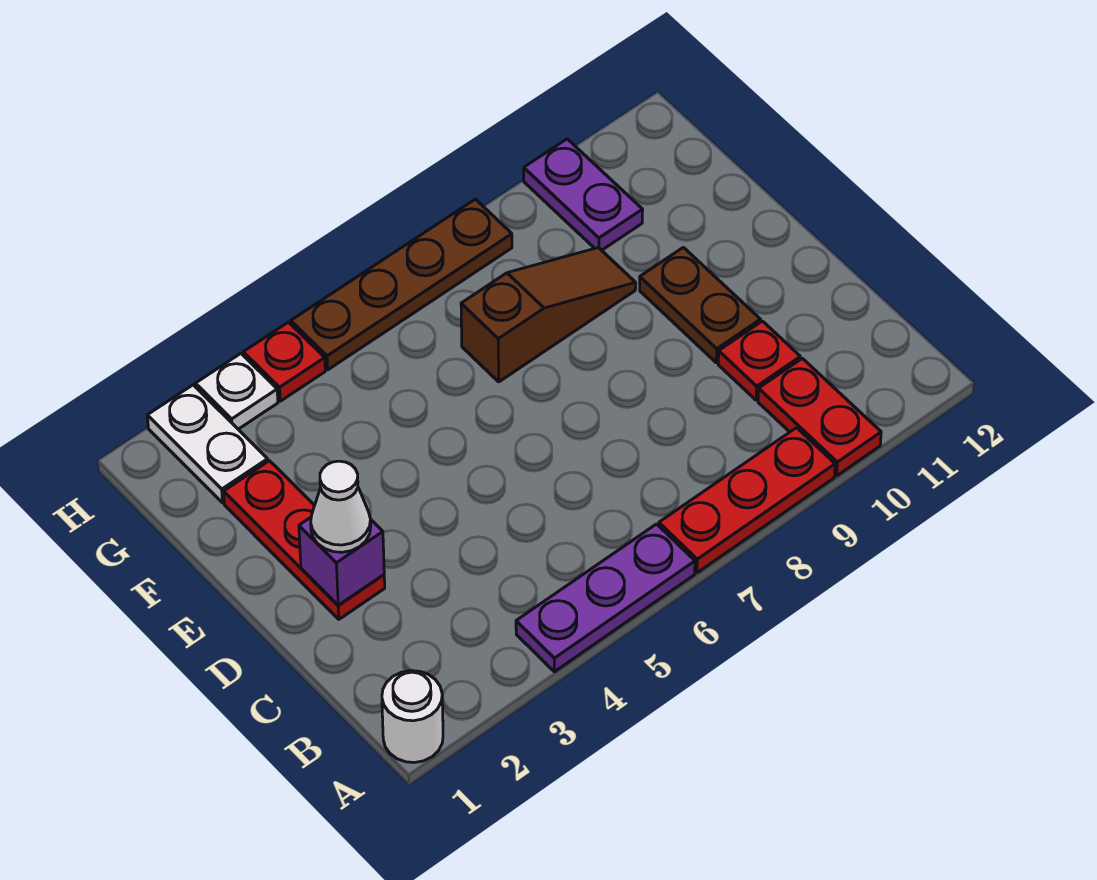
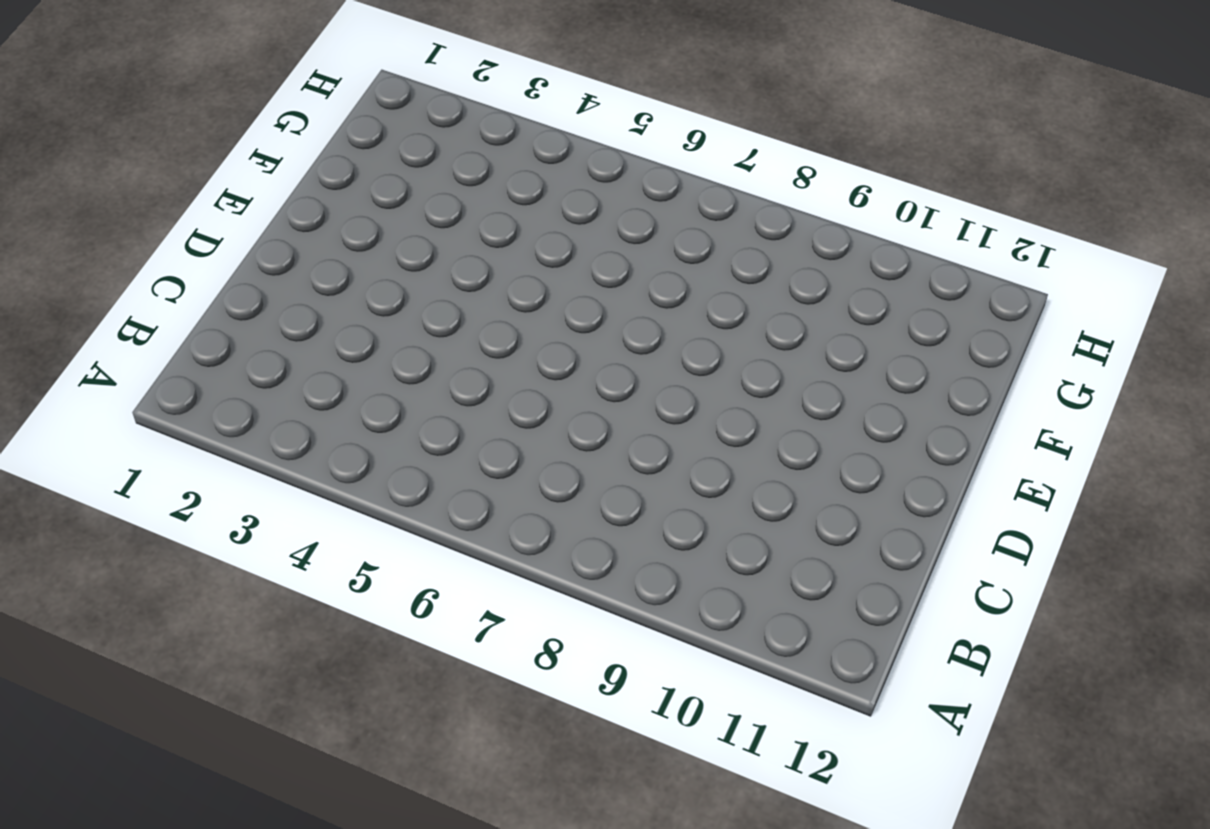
none -> white round brick A1 level 1
none -> purple plate A4:A6 level 1
none -> red plate A7:A9 level 1

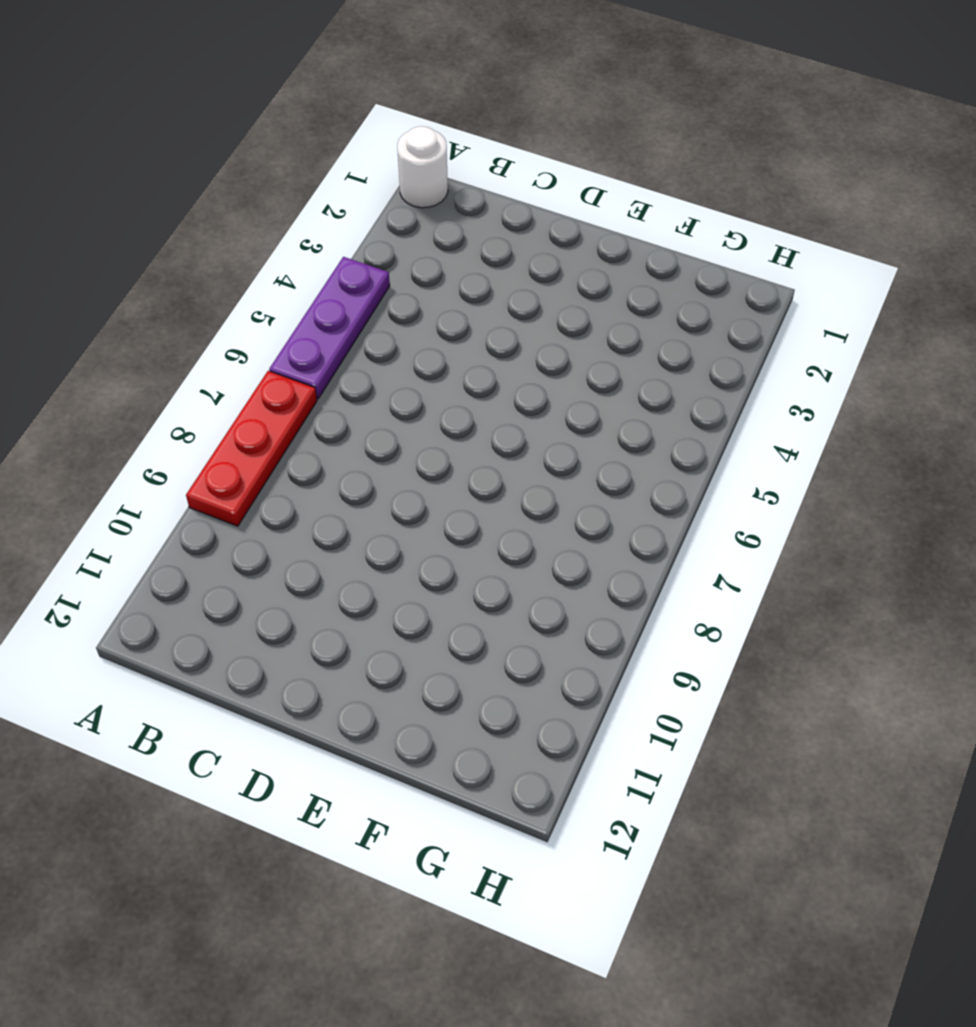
none -> red plate A10:B10 level 1
none -> red plate C10 level 1
none -> red plate D2:F2 level 1

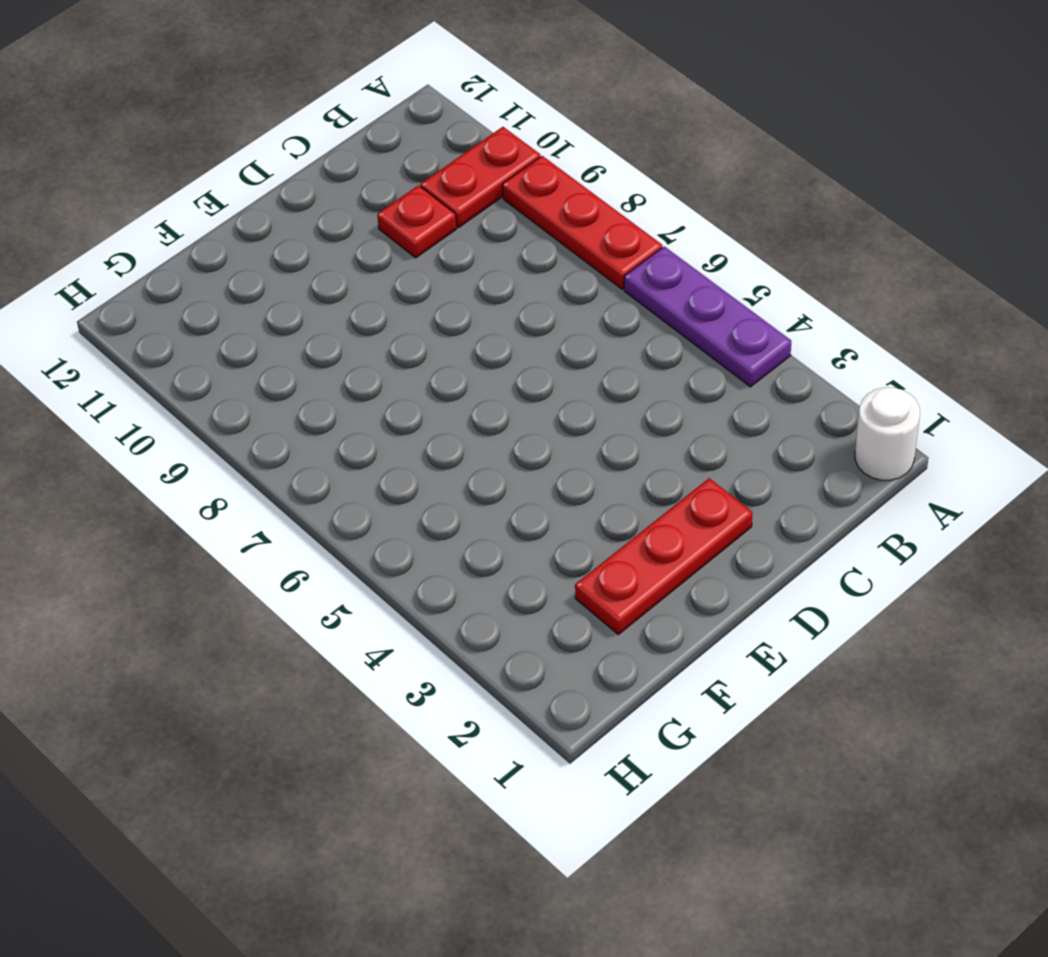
none -> brown plate D10:E10 level 1
none -> brown slope F7:F9 level 1 top 7
none -> white plate G2:H2 level 1

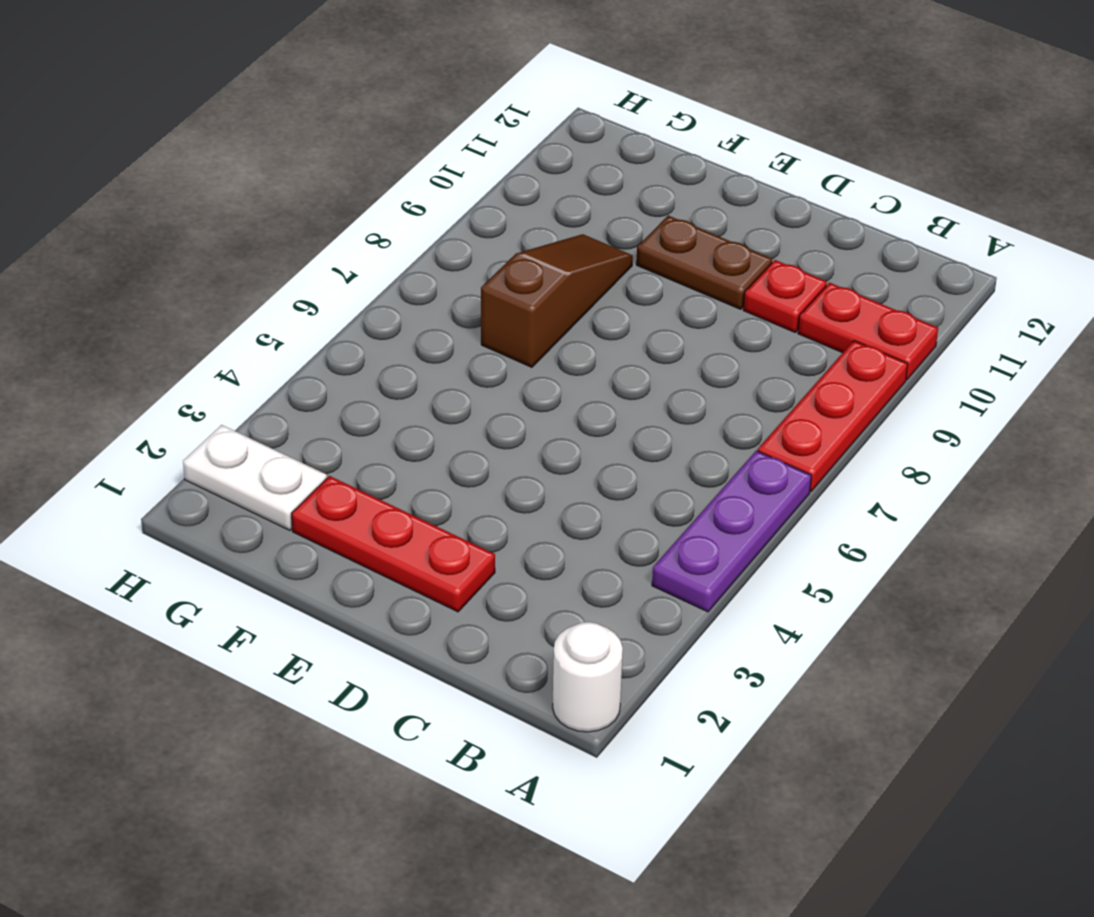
none -> purple plate G10:H10 level 1
none -> white plate H3 level 1
none -> red plate H4 level 1

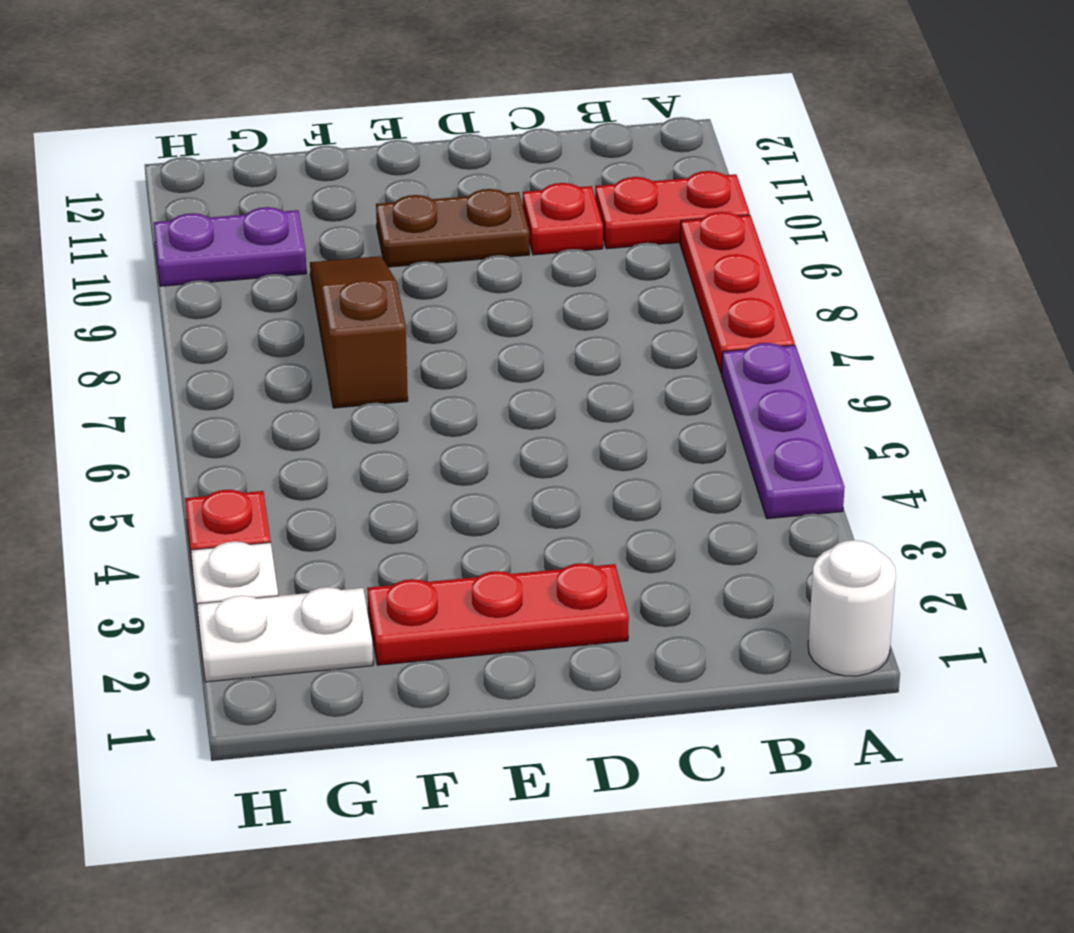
none -> brown plate H5:H8 level 1
none -> purple brick D2 level 2
none -> white cone D2 level 3

